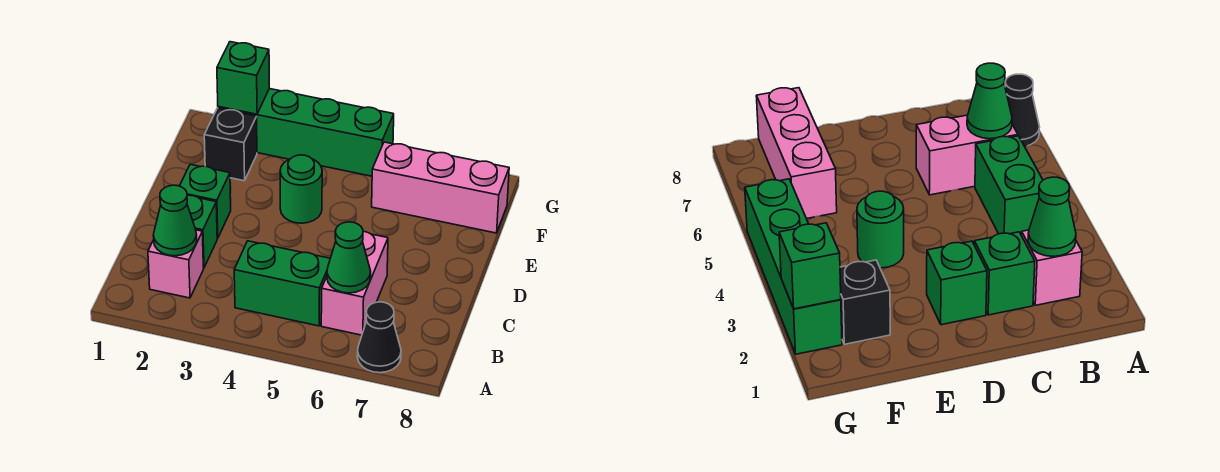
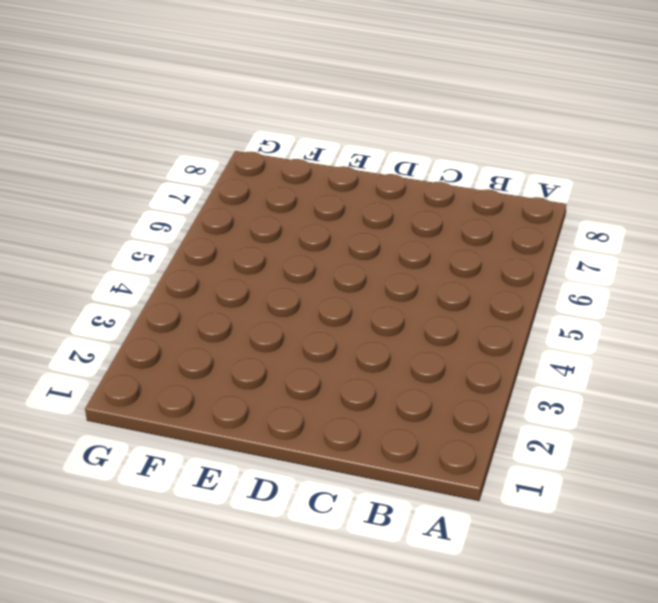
none -> black cone A7 level 1
none -> pink brick B2 level 1
none -> green brick B4:B5 level 1

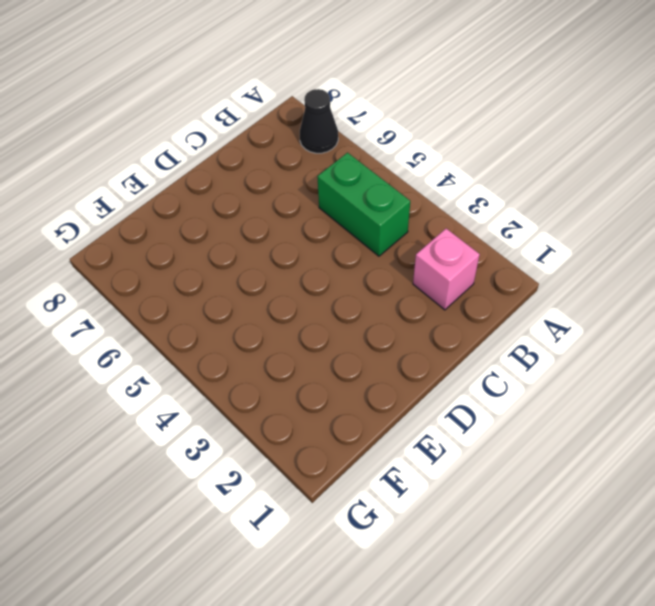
none -> pink brick B6:C6 level 1
none -> green brick C2 level 1
none -> green brick D2 level 1

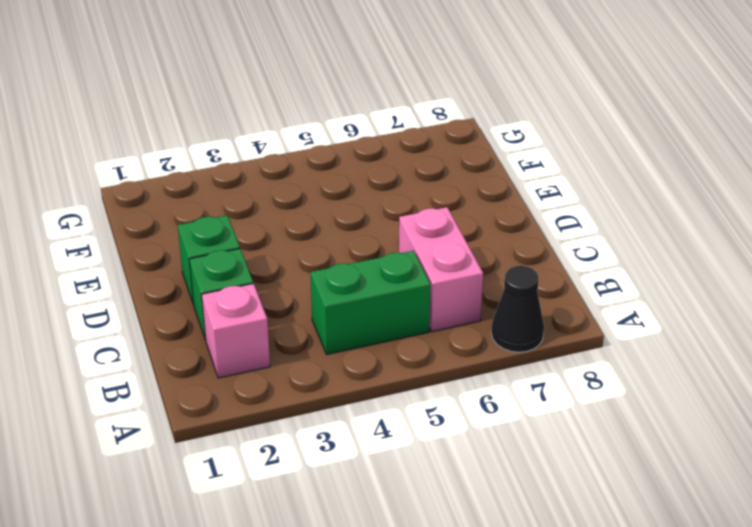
none -> green round brick E4 level 1
none -> black brick F2 level 1
none -> pink brick F6:F8 level 1

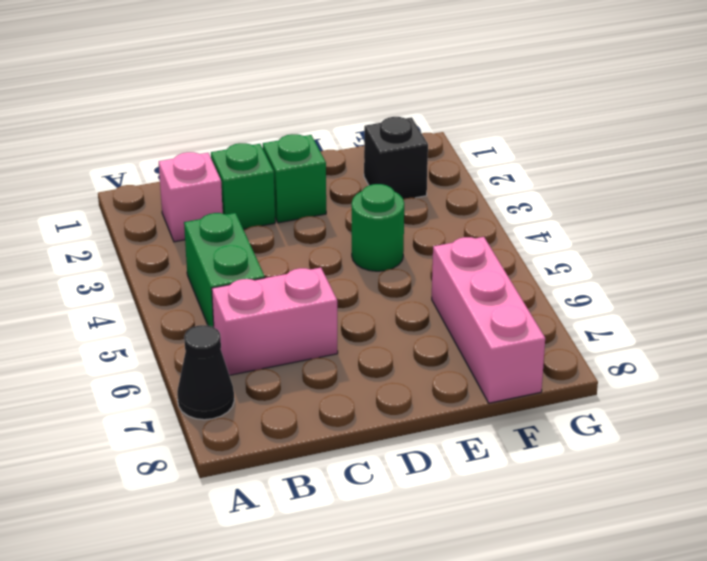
none -> green brick G2:G5 level 1
none -> green cone B2 level 2
none -> green cone B6 level 2

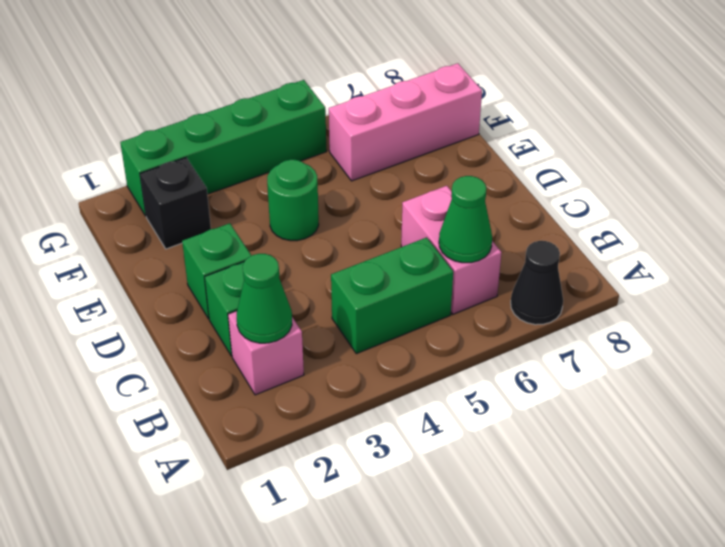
none -> green brick G2 level 2

